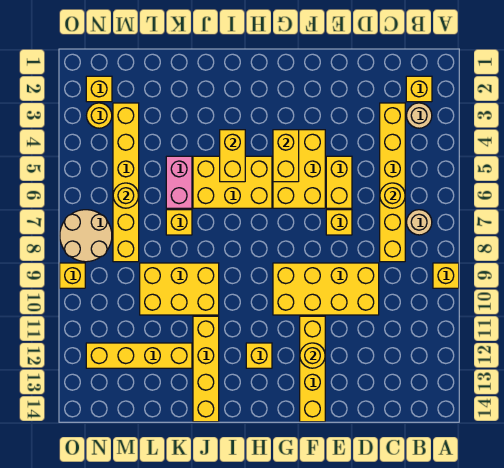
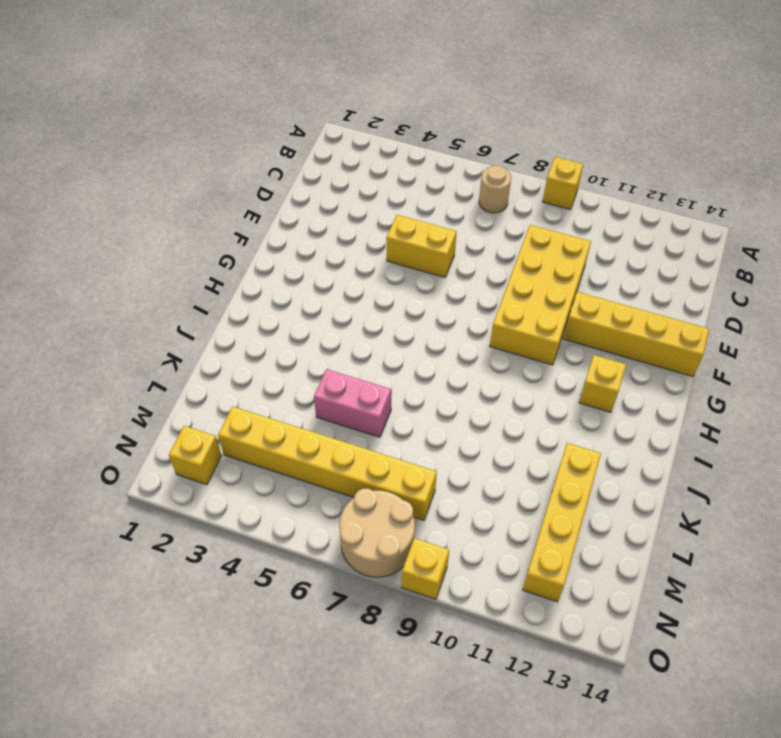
none -> yellow brick B2 level 1
none -> tan round brick B3 level 1
none -> yellow brick C3:C8 level 1

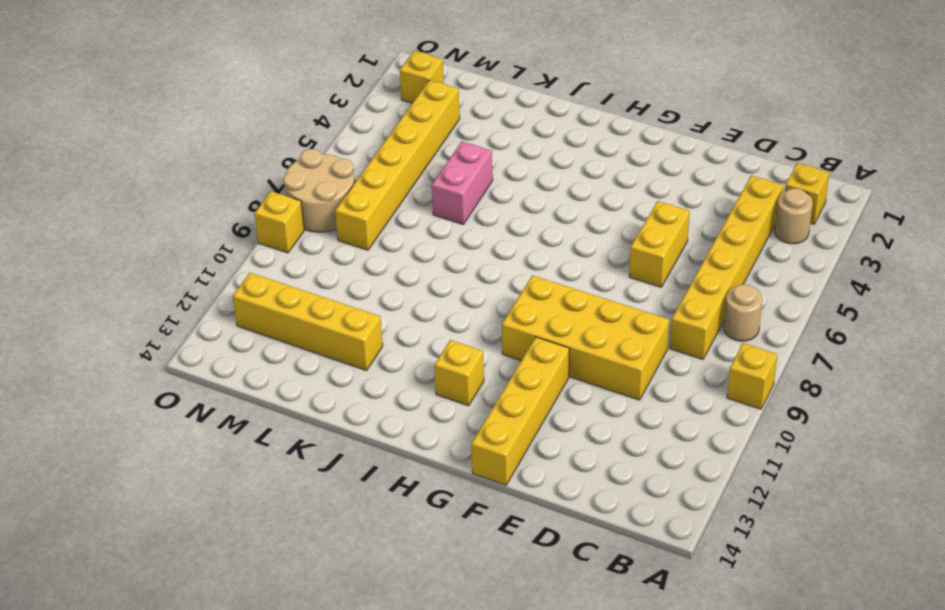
none -> yellow brick E7 level 1
none -> yellow brick F4:G6 level 1
none -> yellow brick H5:J6 level 1

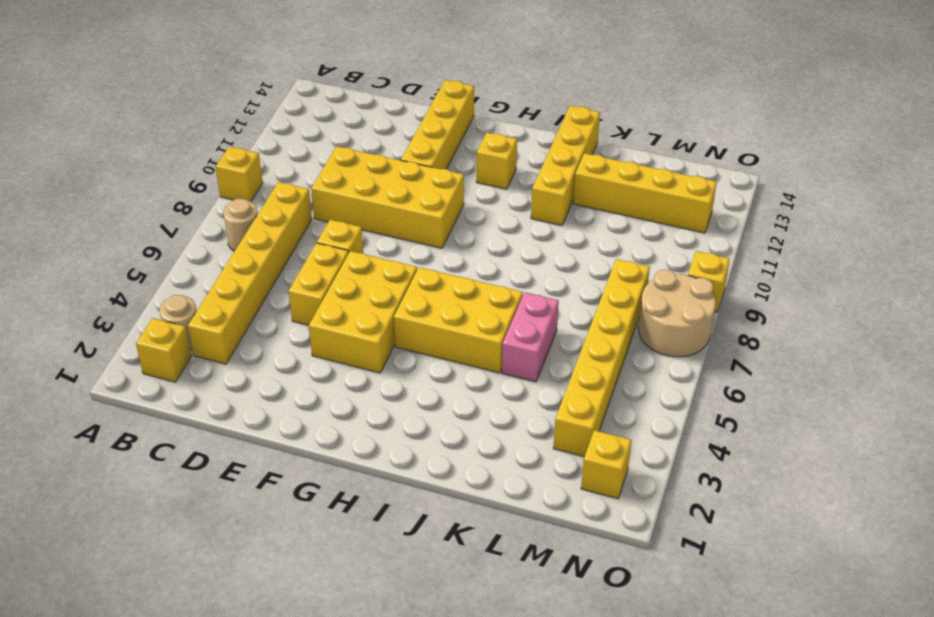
none -> yellow brick J9:L10 level 1
none -> yellow brick K7 level 1
none -> yellow round brick N3 level 1

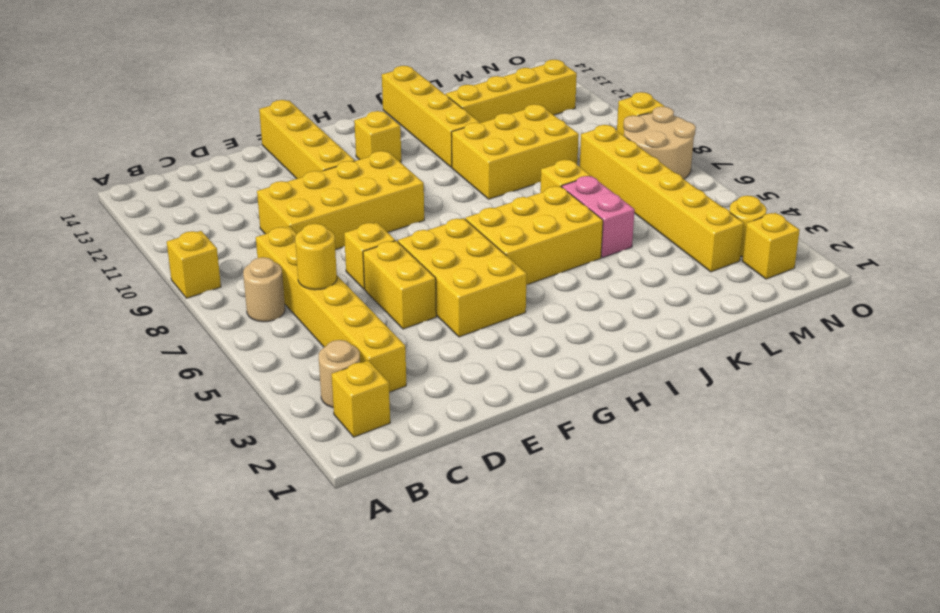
none -> yellow round brick F12 level 2
none -> yellow brick G4:G5 level 2
none -> yellow brick I4:I5 level 2

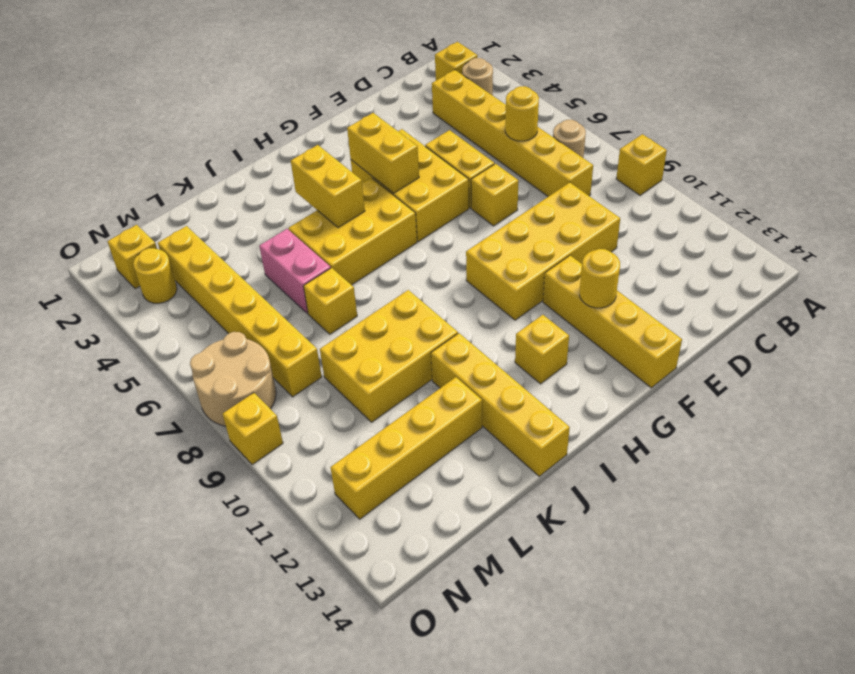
none -> yellow round brick M6 level 2

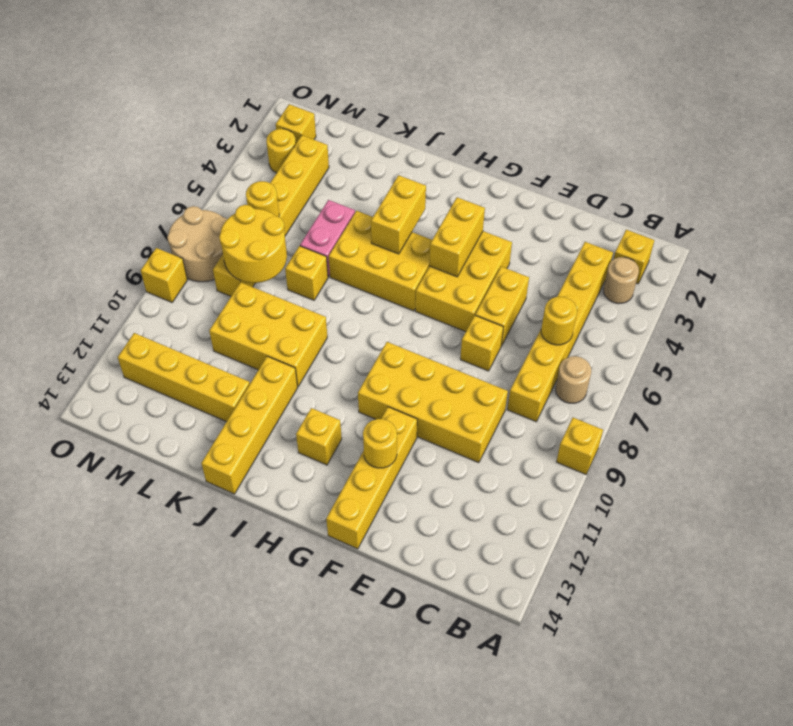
yellow round brick L7:M8 level 2 -> none

